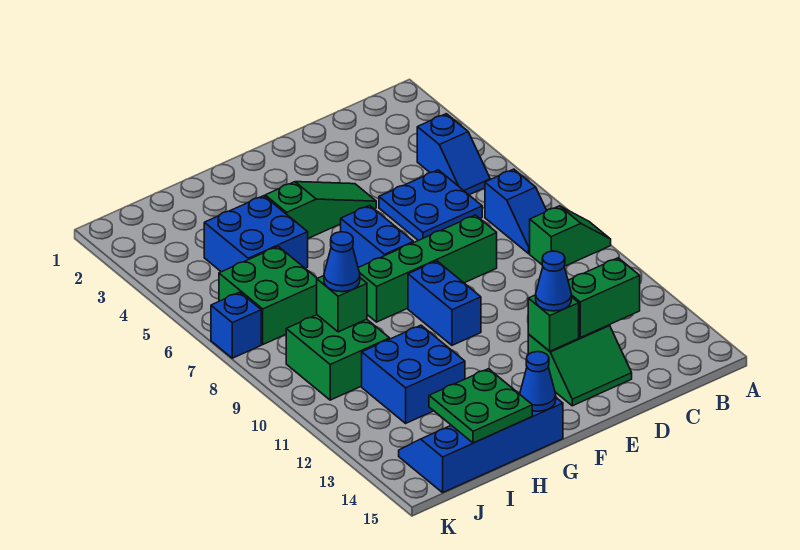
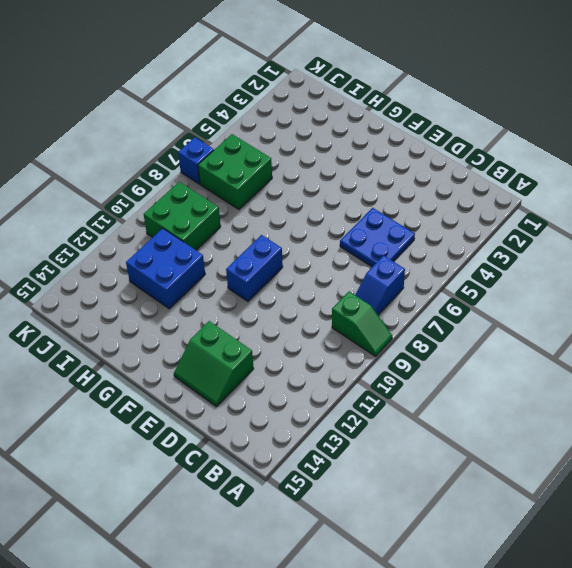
none -> blue slope B4:B5 level 1 top 4
none -> green brick D8:G8 level 1
none -> green slope E4:G4 level 1 top G

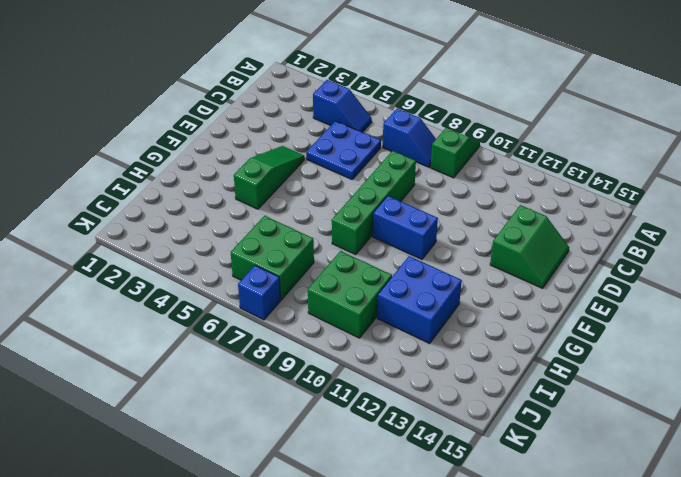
none -> blue brick F6:F7 level 1
none -> blue slope G14:J15 level 1 top 15
none -> blue brick H4:I5 level 1

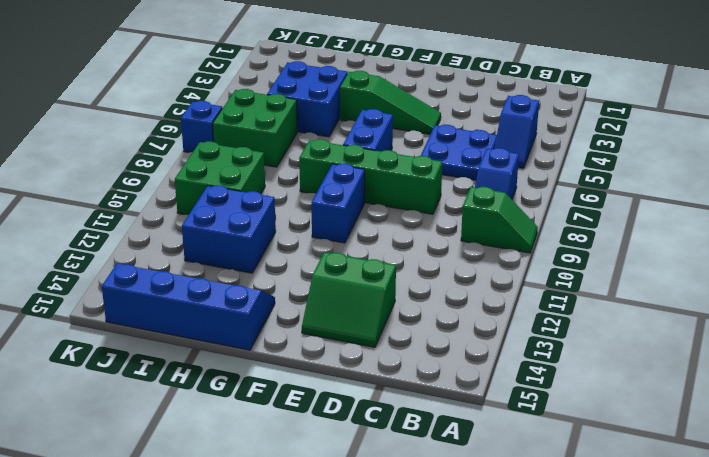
none -> green brick C13:D13 level 2
none -> green brick E13 level 2
none -> blue cone G15 level 2

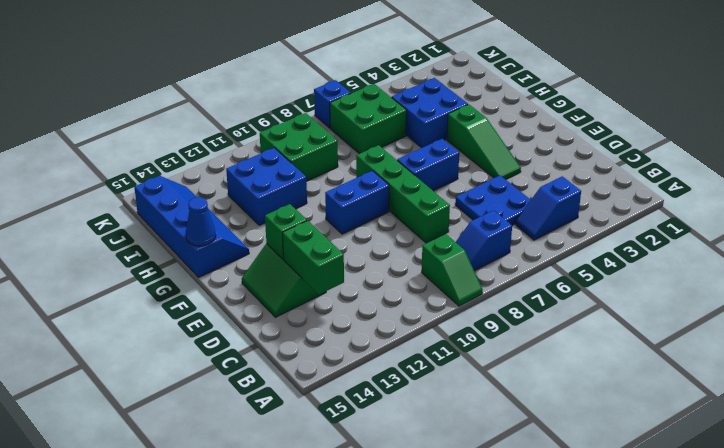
none -> green plate H14:I15 level 2
none -> green brick I9 level 2
none -> blue cone E13 level 3

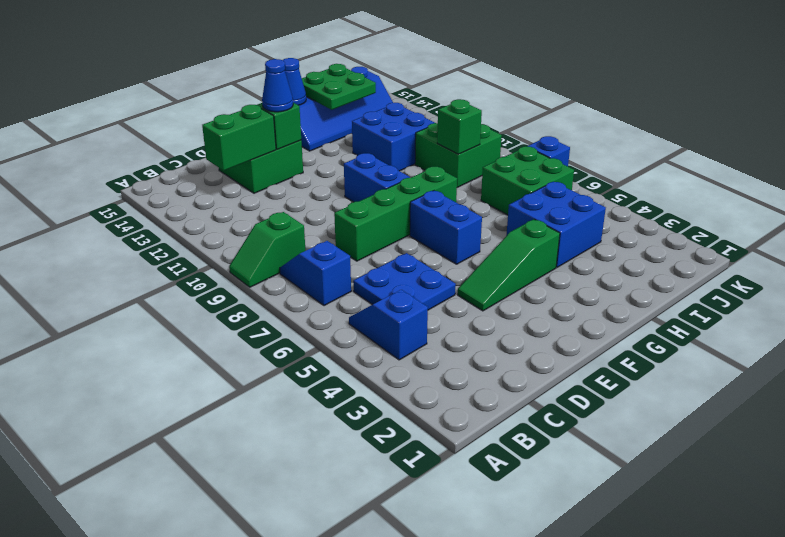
none -> blue cone I9 level 3

